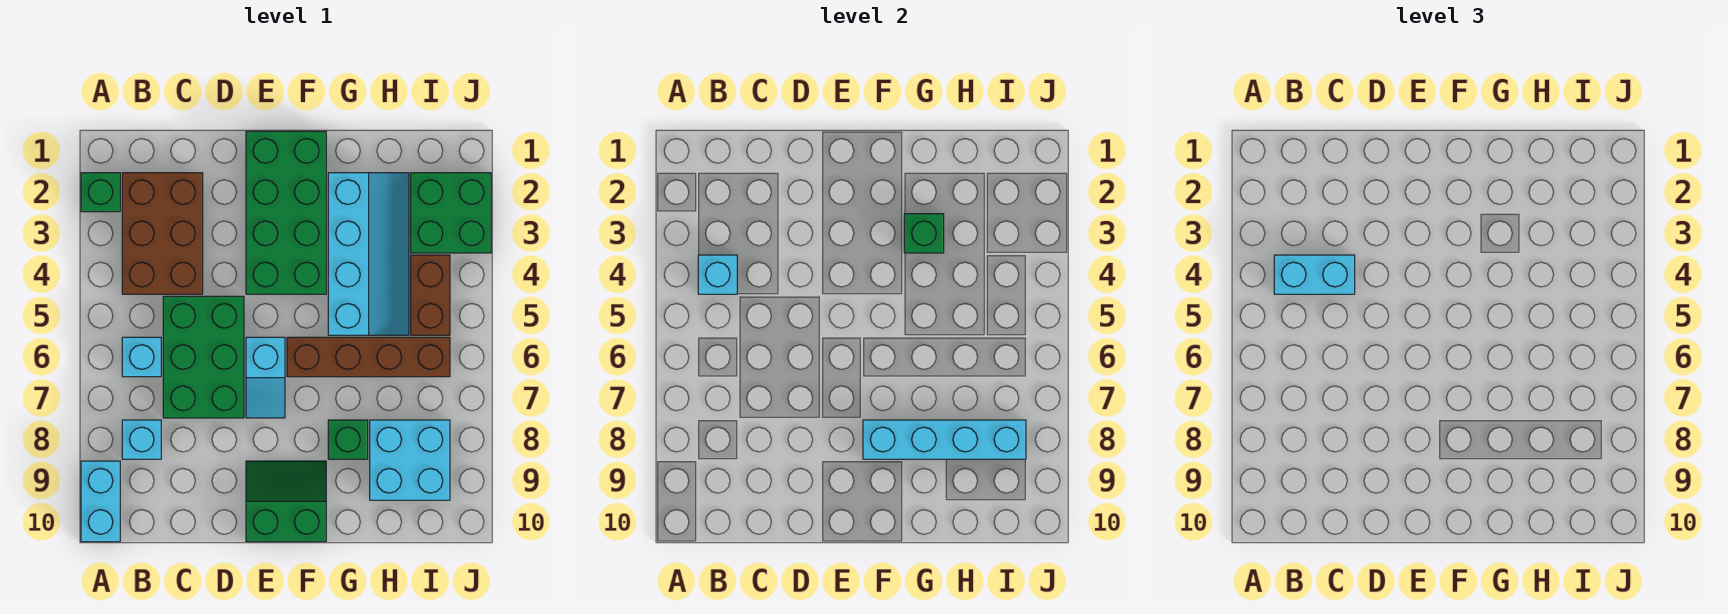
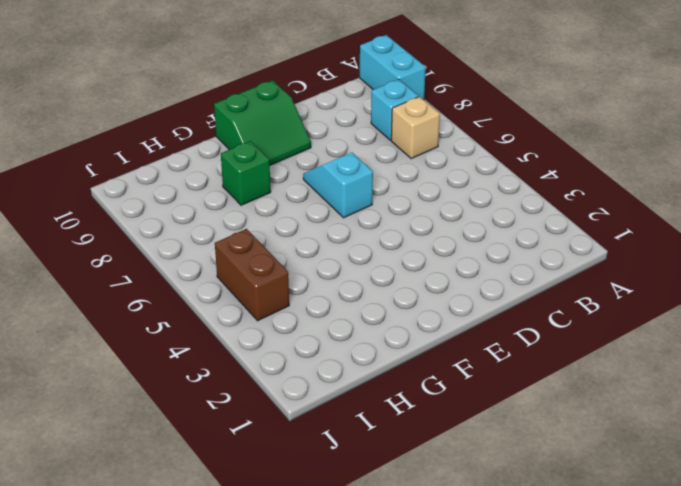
tan brick B7 level 1 -> none
none -> green brick A2 level 1
none -> brown brick B2:C4 level 1
none -> cyan brick B6 level 1

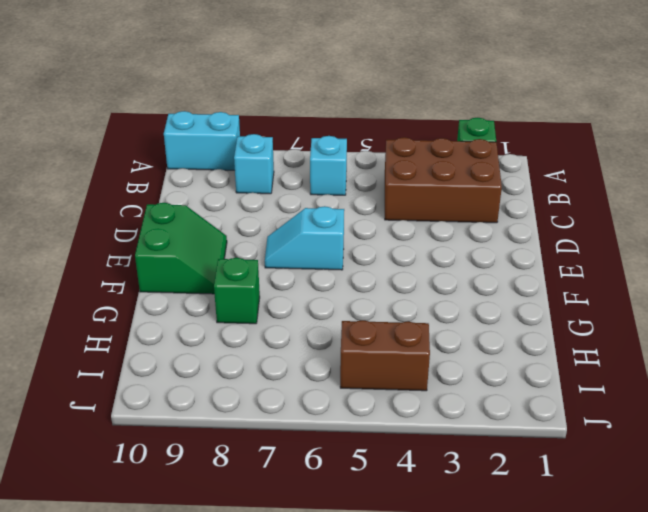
none -> green brick C5:D7 level 1
none -> green brick E1:F4 level 1
none -> brown brick F6:I6 level 1

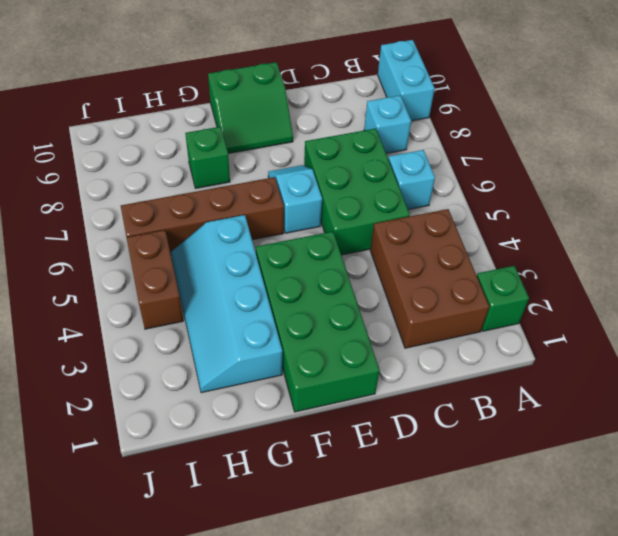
none -> cyan brick H8:I9 level 1
none -> green brick I2:J3 level 1
none -> cyan brick B4 level 2

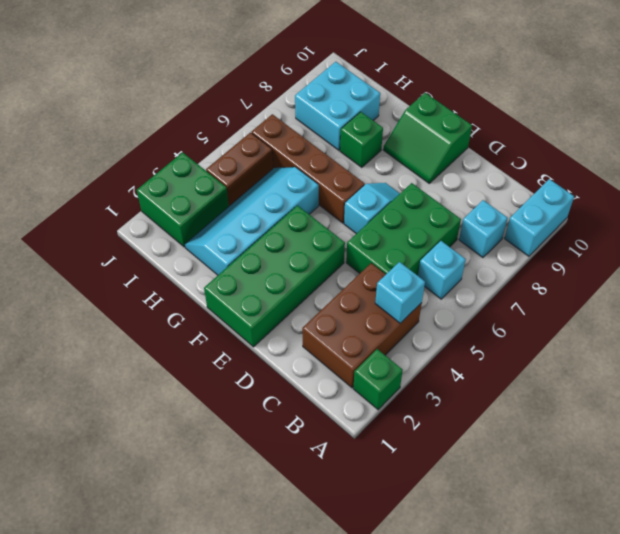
none -> cyan brick F8:I8 level 2
none -> green brick G3 level 2
none -> cyan brick B4:C4 level 3

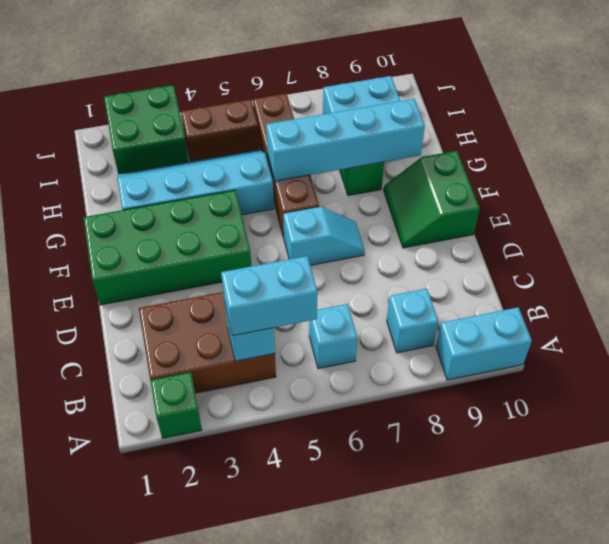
cyan brick B4:B5 level 3 -> cyan brick B4:C4 level 3
cyan brick G6:G9 level 2 -> cyan brick F8:I8 level 2
none -> green brick C5:D7 level 1
none -> green brick G3 level 2

